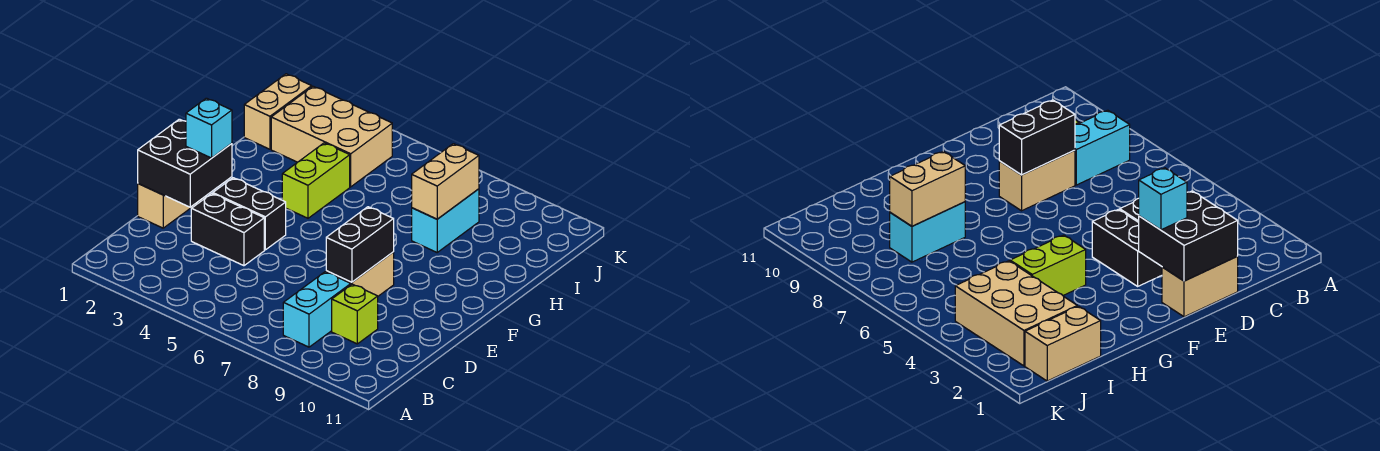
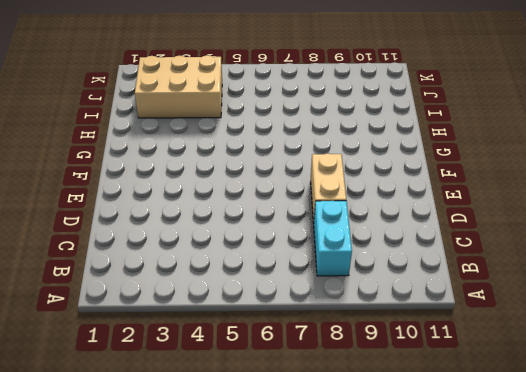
none -> lime brick C9 level 1
none -> tan brick D1:E1 level 1
none -> black brick D3:D4 level 1

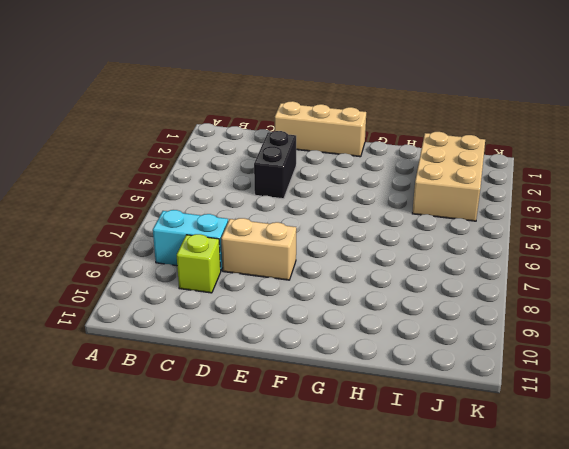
tan brick D1:F1 level 1 -> tan brick D1:E1 level 1
none -> black brick E3:E4 level 1
none -> lime brick G4:H4 level 1
none -> cyan brick H8:I8 level 1

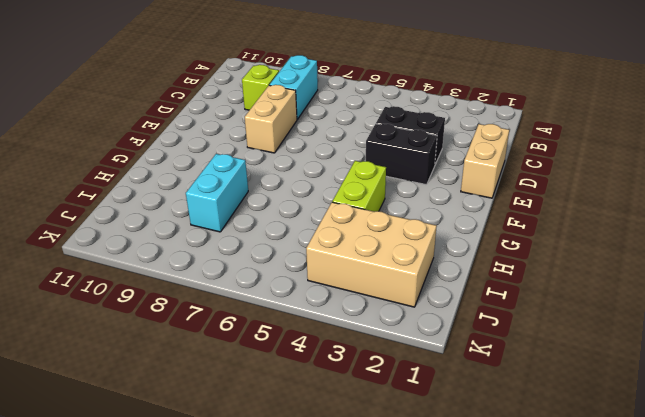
none -> tan brick I1:J1 level 1
none -> black brick D1:E2 level 2
none -> black brick D8:E8 level 2

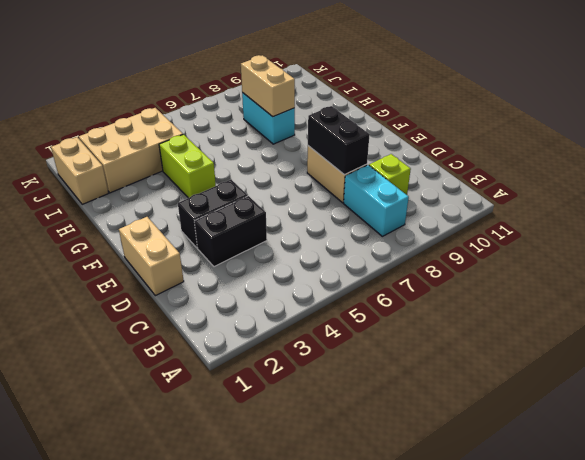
none -> black brick D1:E2 level 2
none -> cyan brick E2 level 3

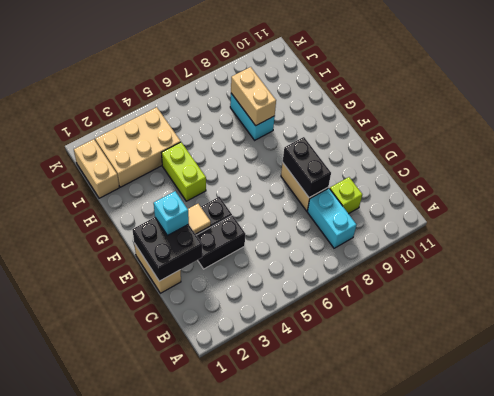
tan tile E3 level 2 -> none

